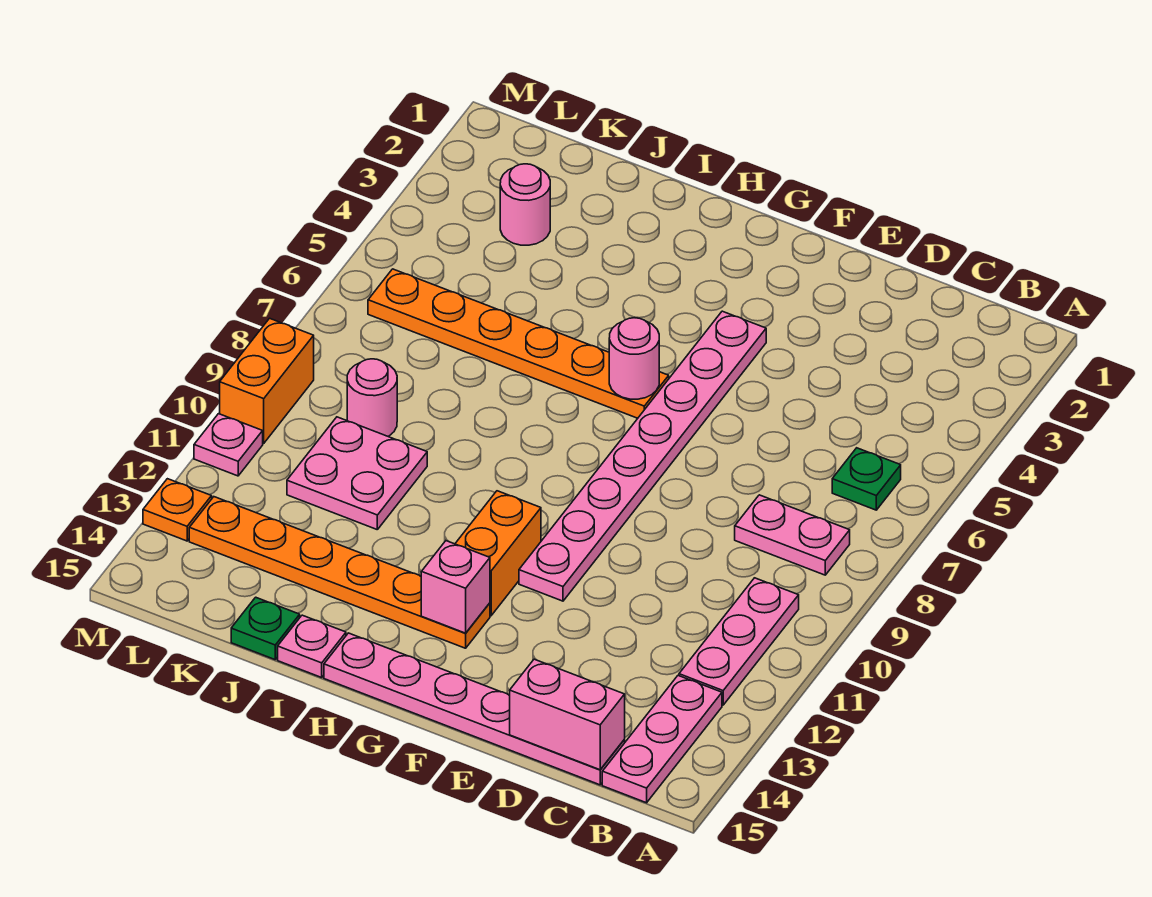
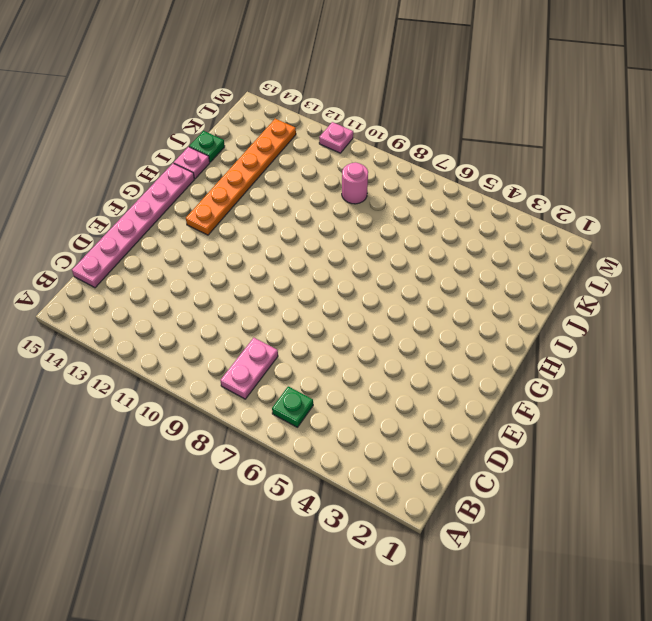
none -> pink plate B10:B12 level 1
none -> pink plate B13:B15 level 1
none -> pink plate F4:F11 level 1

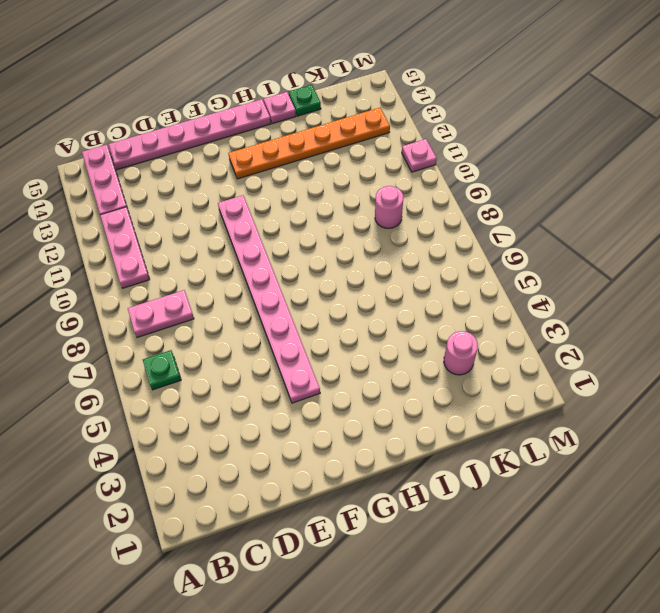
none -> orange plate G6:L6 level 1
none -> orange brick G11:G12 level 1
none -> pink plate J10:K11 level 1

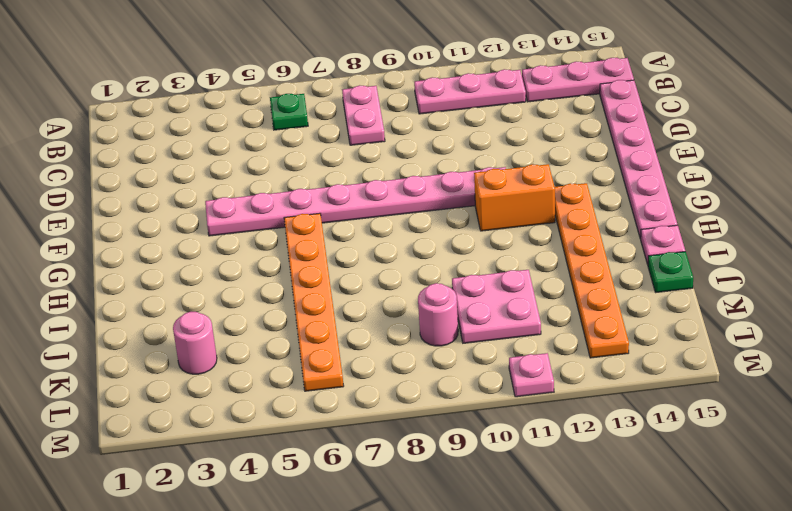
none -> orange brick M9:M10 level 1
none -> orange plate M13 level 1
none -> pink brick C15:D15 level 2

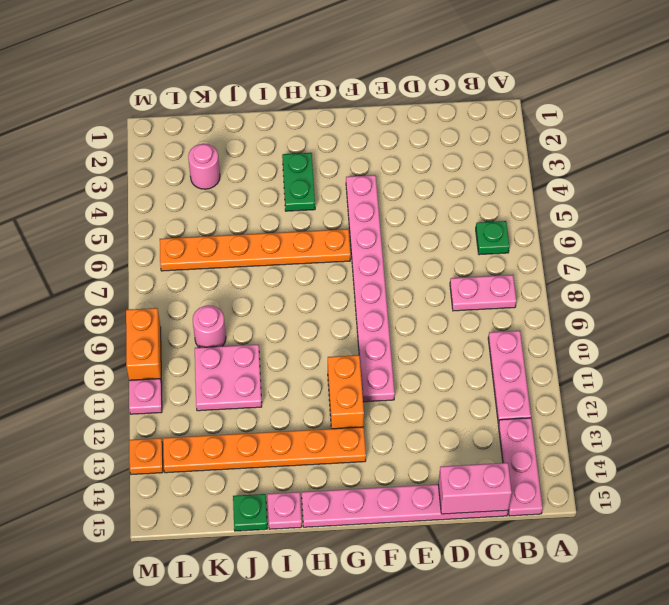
green plate H3:H4 level 1 -> none
none -> pink round brick G6 level 2
none -> pink brick G13 level 2

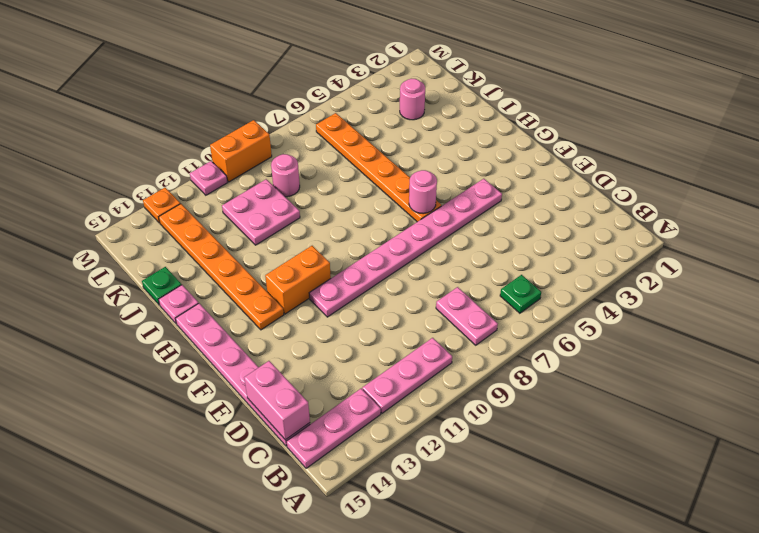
none -> pink brick G13 level 2

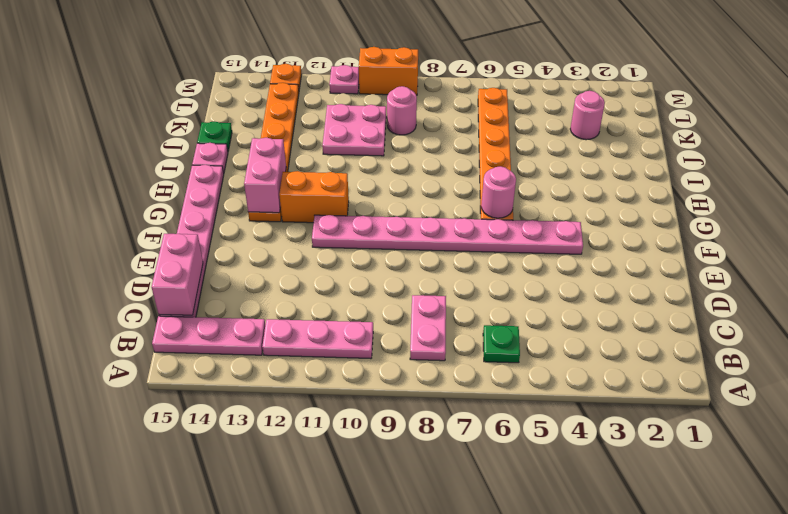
pink brick G13:H13 level 2 -> pink brick G13 level 2

